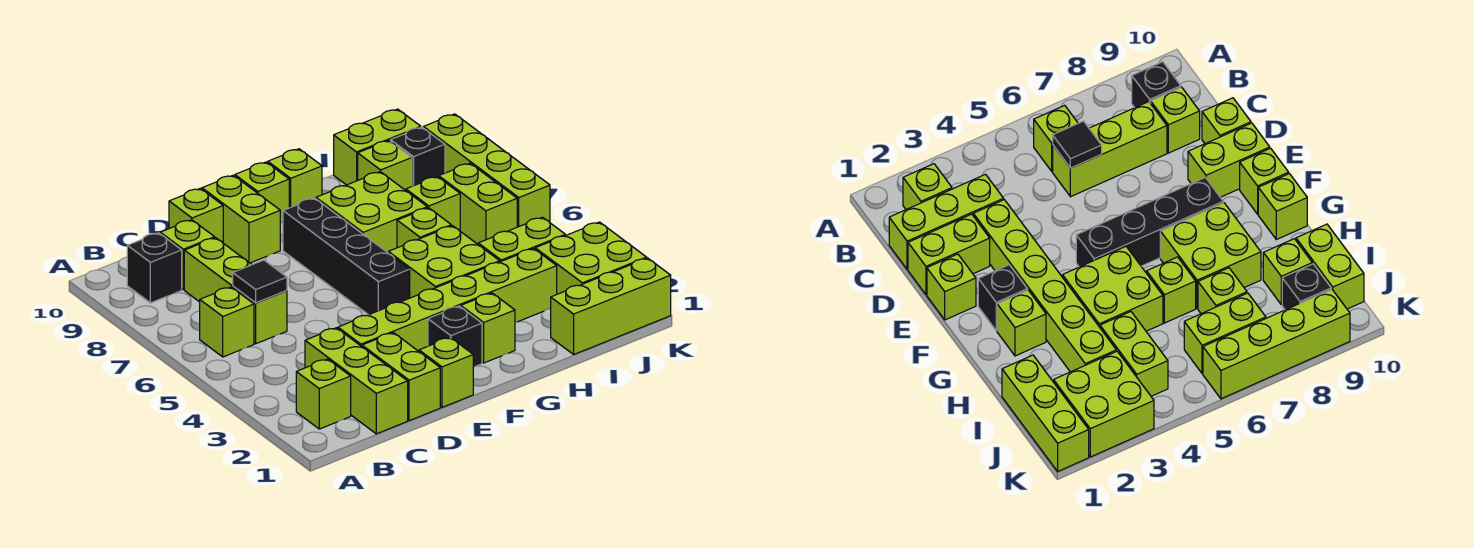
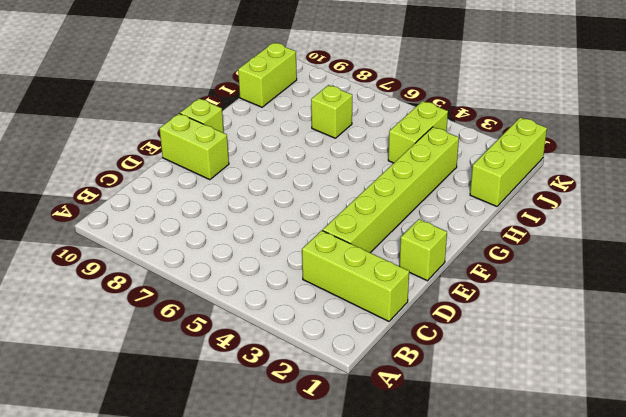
none -> lime brick B2 level 1
none -> lime brick B6 level 1
none -> black brick B9 level 1

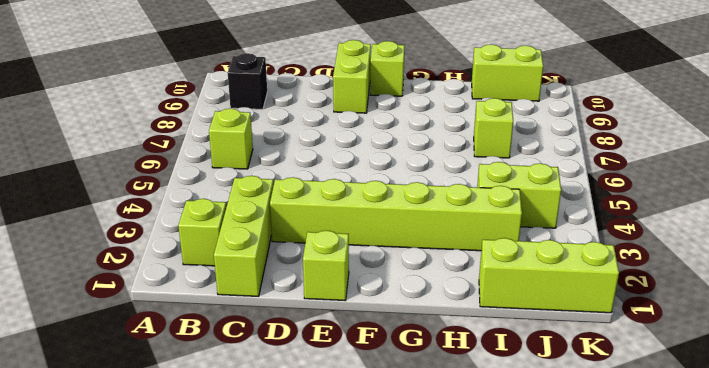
none -> lime brick C6:C8 level 1
none -> lime brick C9 level 1
none -> lime brick D1:D2 level 1

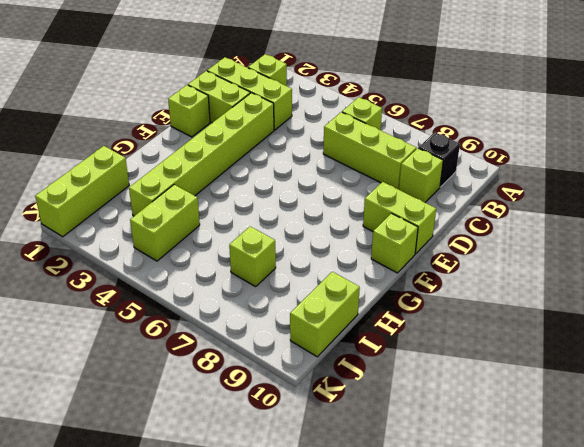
none -> lime brick D10 level 1
none -> black brick F2 level 1
none -> black brick F5:F8 level 1

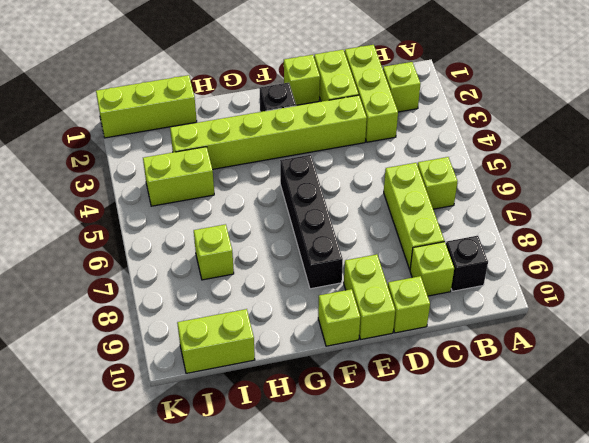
none -> lime brick G2 level 1
none -> lime brick G4:H5 level 1
none -> lime brick G7:H8 level 1

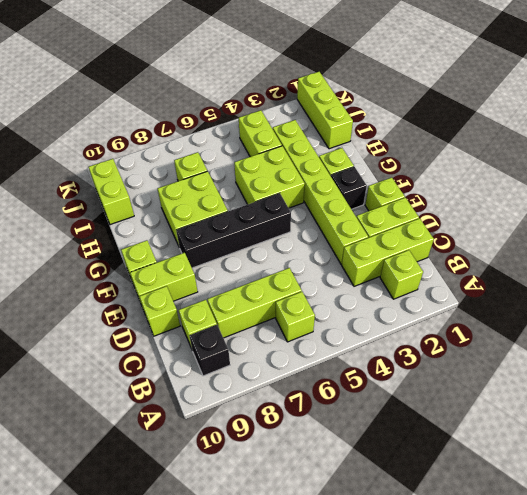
none -> lime brick G10 level 1
none -> lime brick H6 level 1
none -> lime brick I9 level 1

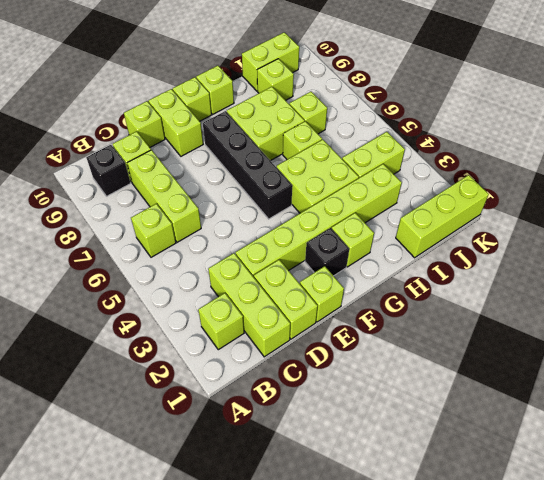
none -> lime brick J2:K3 level 1
none -> lime brick J6:J7 level 1
none -> black brick J9 level 1

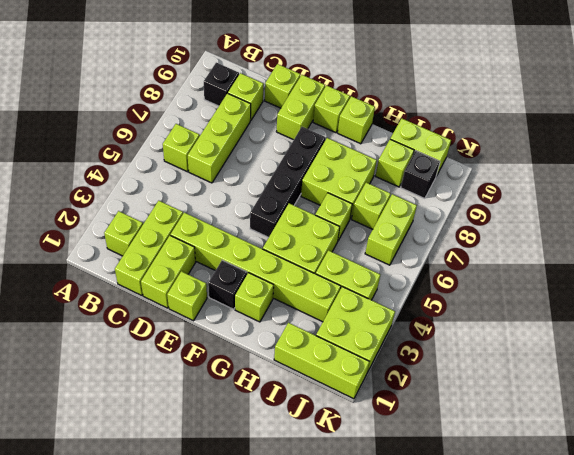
none -> lime brick K6:K9 level 1
none -> black tile C6 level 2

